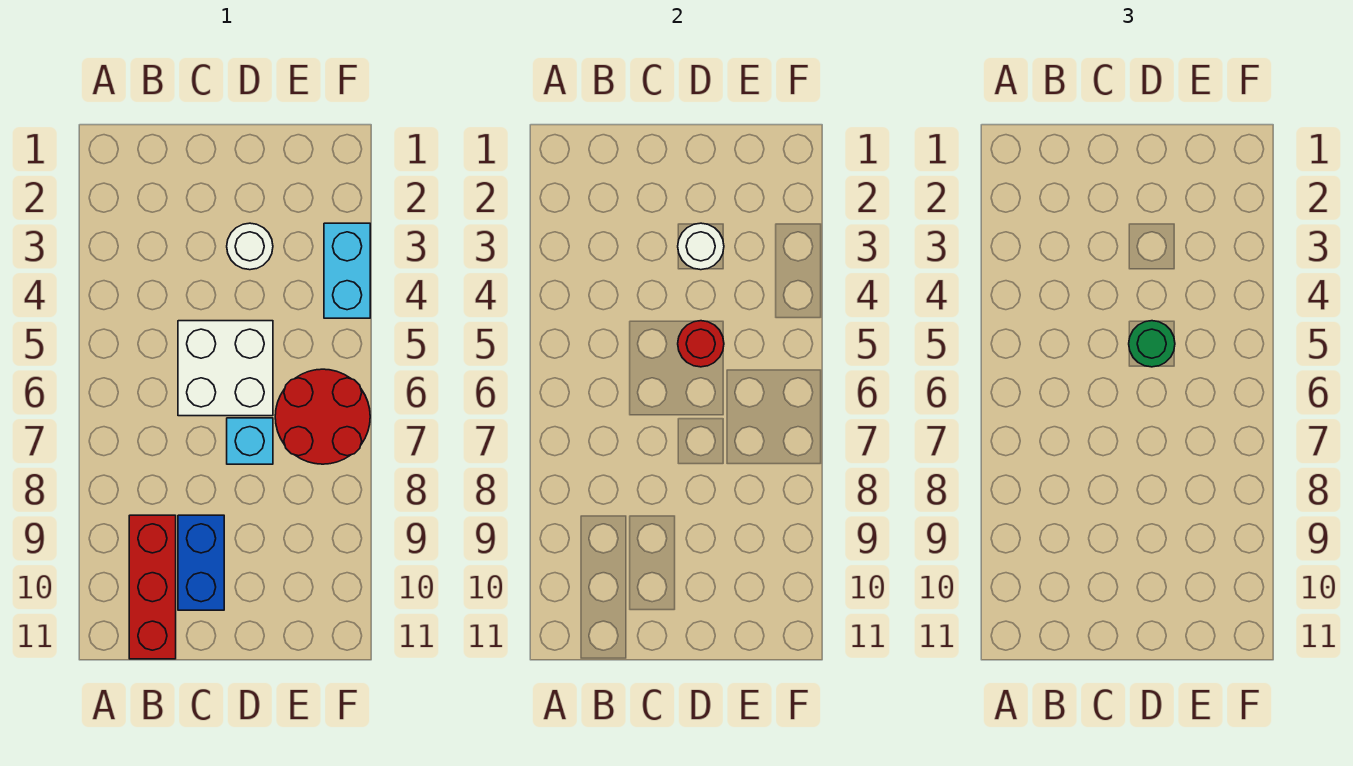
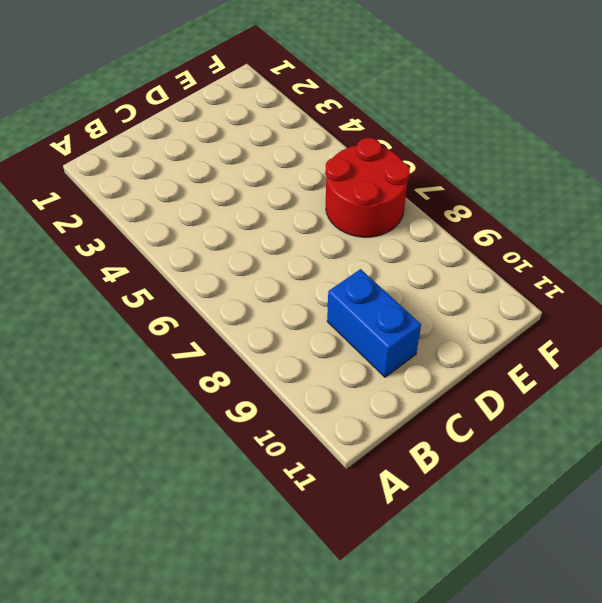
none -> red brick B9:B11 level 1
none -> white brick C5:D6 level 1

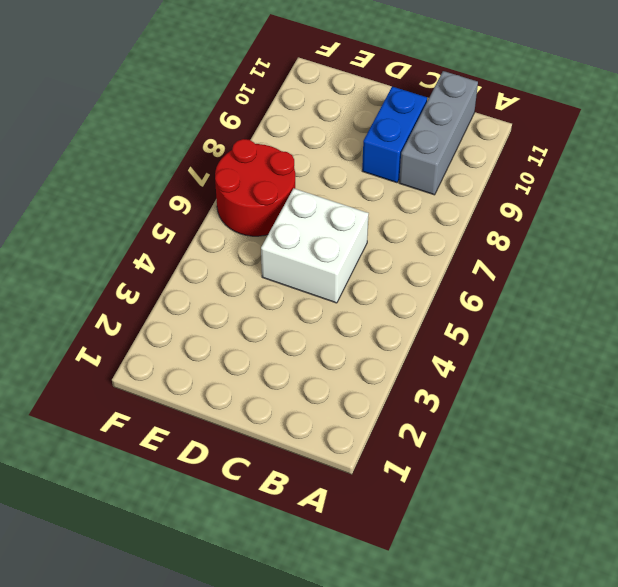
grey brick B9:B11 level 1 -> red brick B9:B11 level 1
none -> white round brick D3 level 1
none -> cyan brick D7 level 1

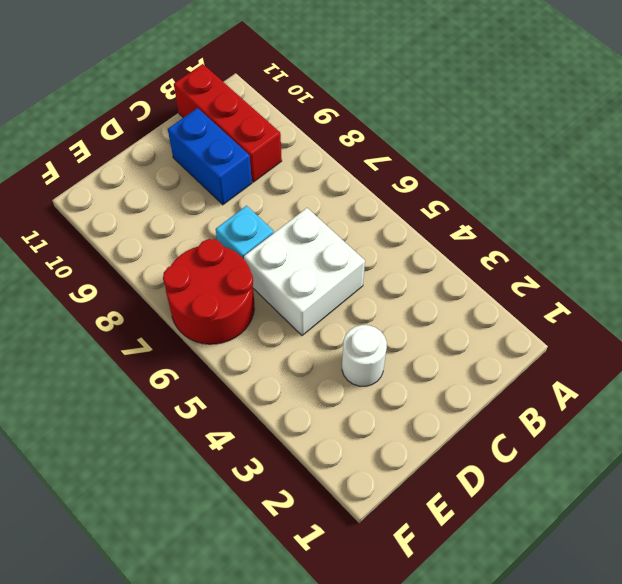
none -> cyan brick F3:F4 level 1
none -> white round brick D3 level 2

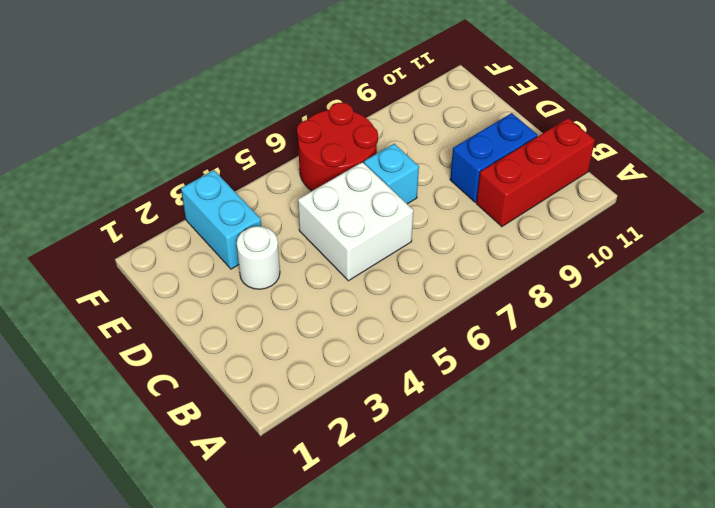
cyan brick E3:F3 level 1 -> cyan brick F3:F4 level 1
none -> white round brick D3 level 2
none -> red round brick D5 level 2

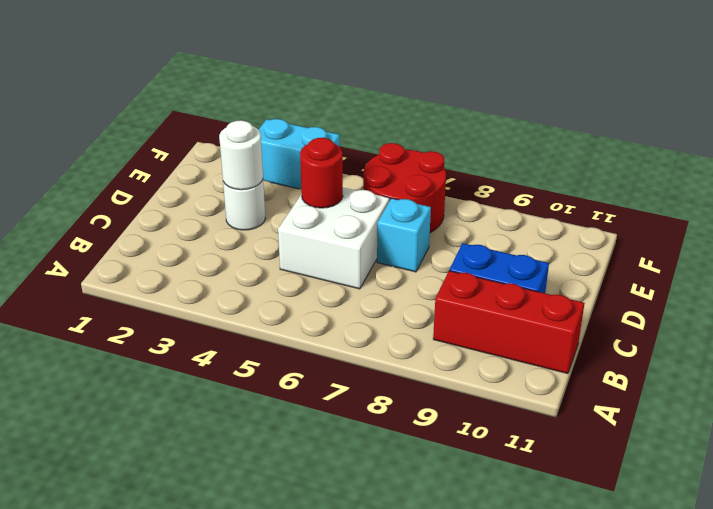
none -> green round brick D5 level 3

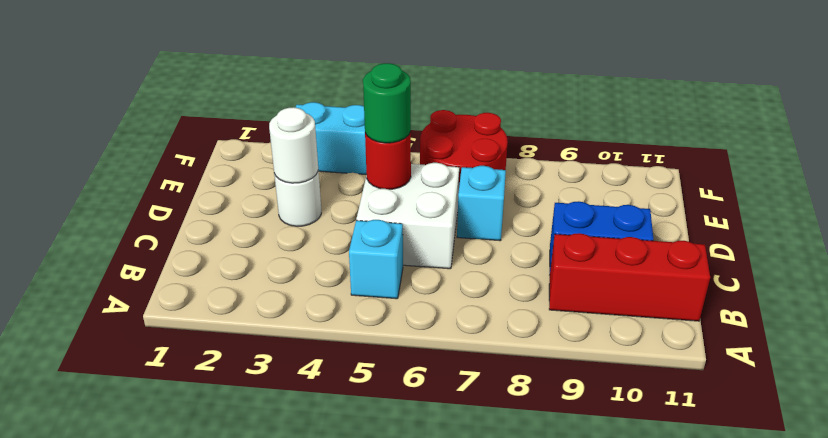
cyan brick B5 level 1 -> none

